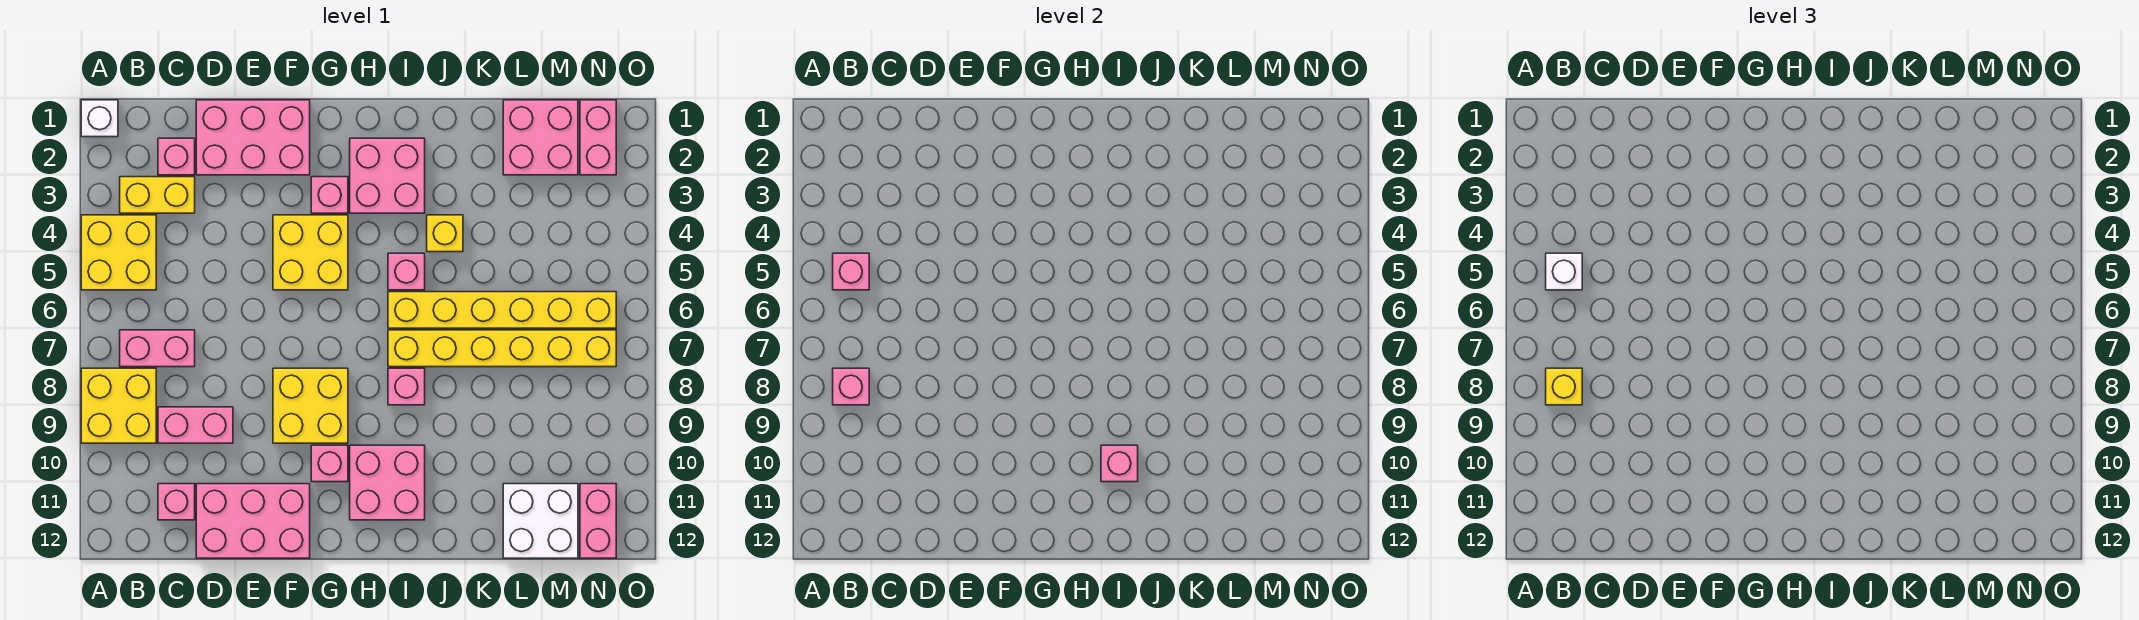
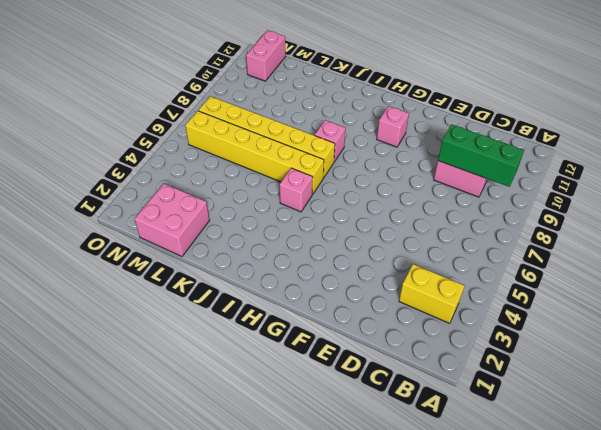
green brick B9:D9 level 2 -> none
none -> white brick A1 level 1
none -> yellow brick A4:B5 level 1
none -> yellow brick A8:B9 level 1
none -> pink brick B7:C7 level 1

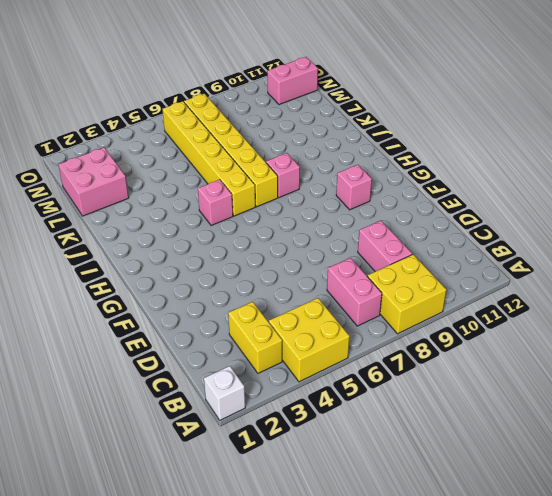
none -> pink brick C2 level 1
none -> pink brick C11 level 1
none -> pink brick D1:F2 level 1
none -> pink brick D11:F12 level 1

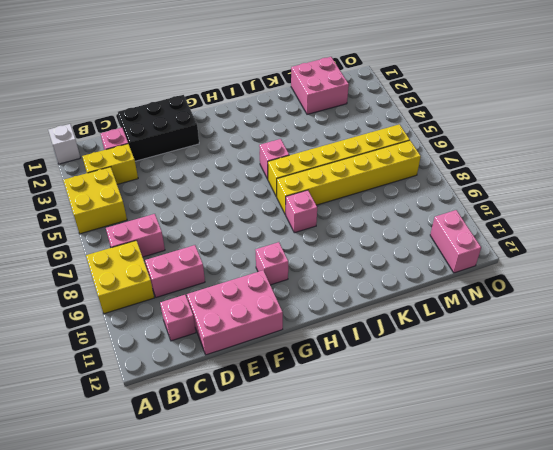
black brick D1:F2 level 1 -> pink brick D1:F2 level 1
none -> yellow brick F4:G5 level 1
none -> yellow brick F8:G9 level 1
none -> pink brick G3 level 1
none -> pink brick H2:I3 level 1

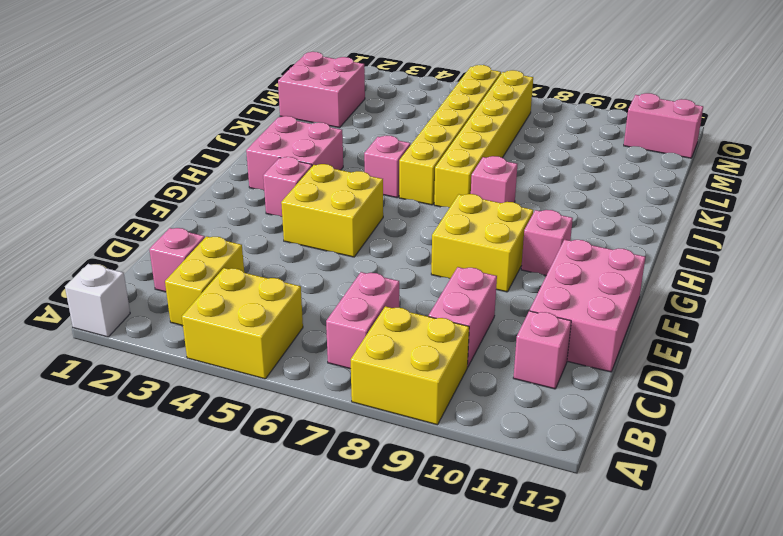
none -> pink brick D1:F2 level 1
none -> pink brick H10:I11 level 1
none -> yellow brick J4 level 1
none -> white brick L11:M12 level 1

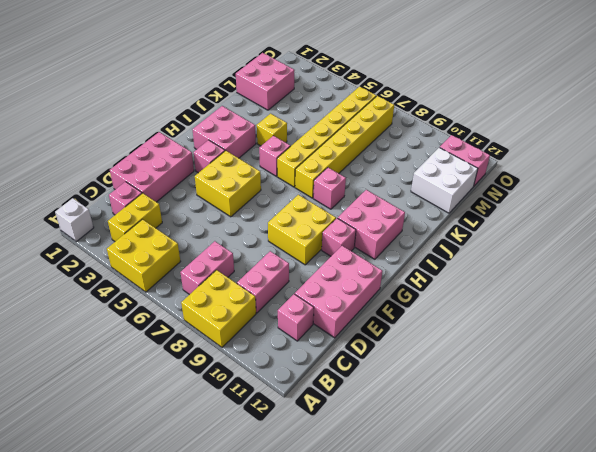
none -> pink brick N1:N2 level 1
none -> pink brick B5 level 2
none -> pink brick B8 level 2
none -> pink brick I10 level 2

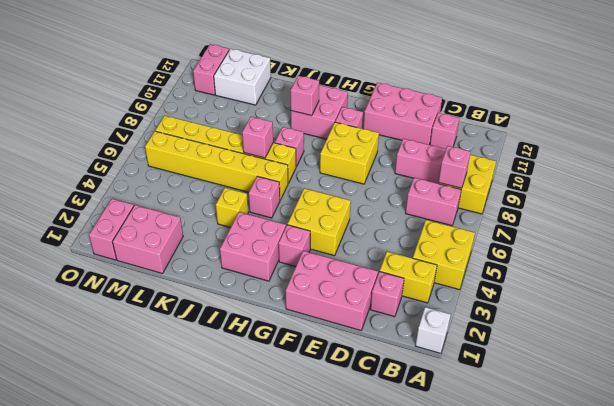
pink brick J7 level 2 -> pink brick B5 level 2
none -> white brick B5 level 3
none -> yellow brick B8 level 3

